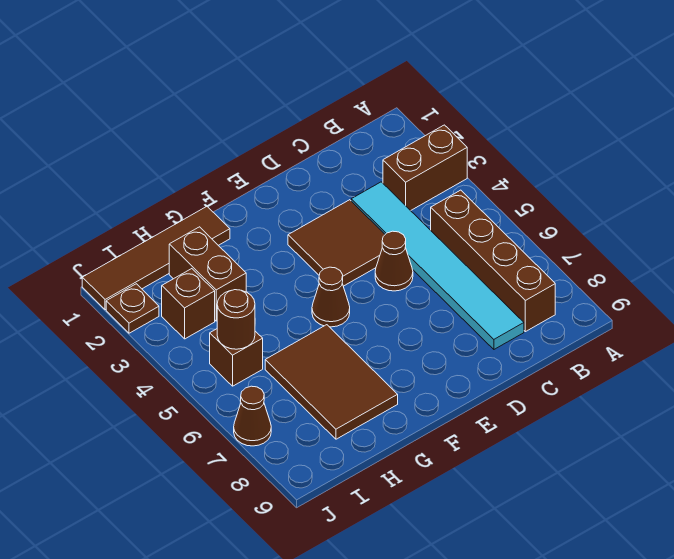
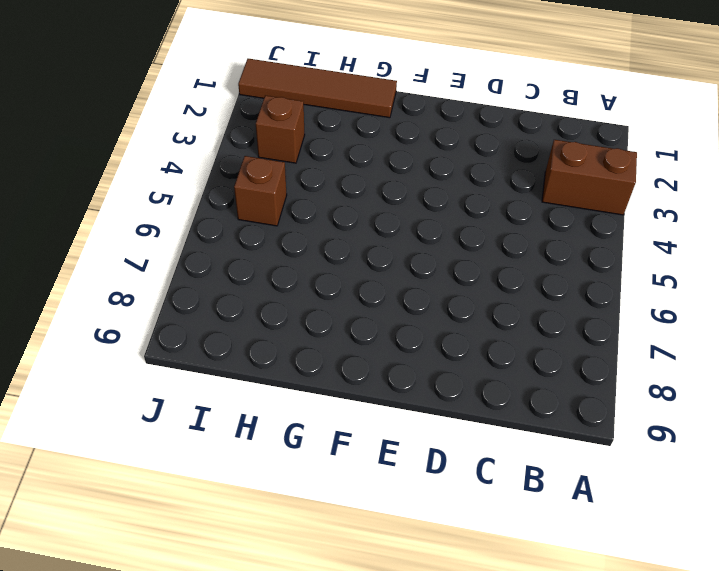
none -> brown brick B5:B8 level 1
none -> cyan tile C3:C8 level 1
none -> brown tile D3:E4 level 1

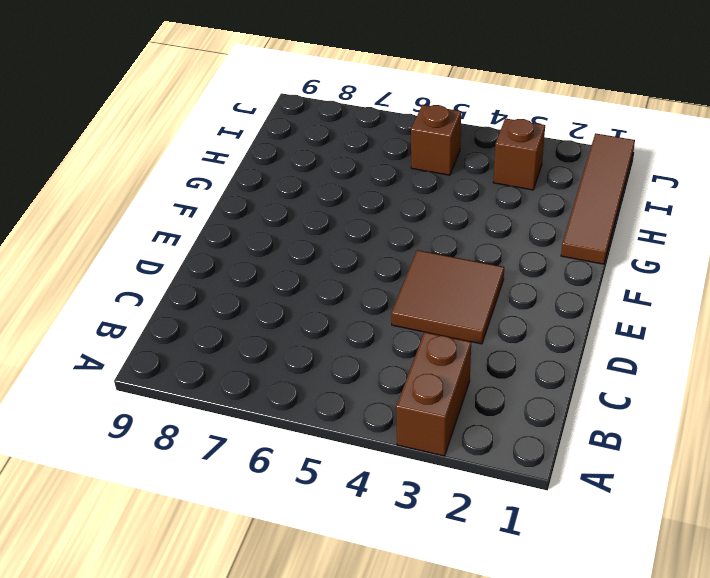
none -> brown brick B5:B8 level 1
none -> cyan tile C3:C8 level 1
none -> brown cone D5 level 1

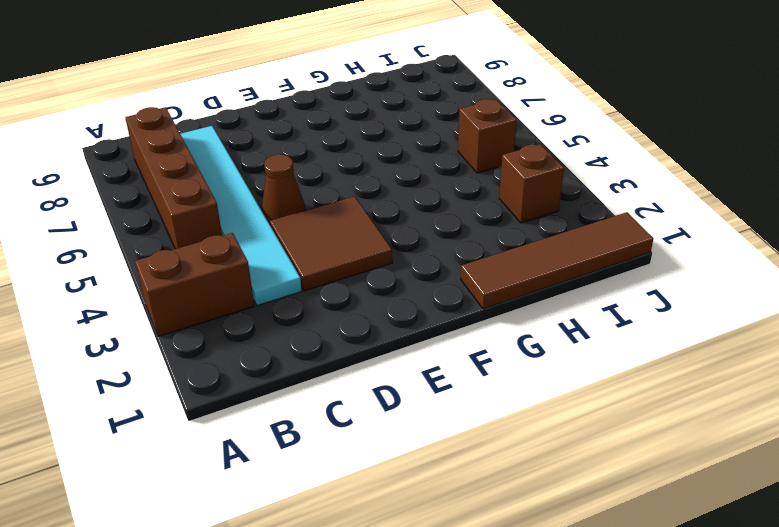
none -> brown cone F5 level 1
none -> brown tile G6:H8 level 1
none -> brown brick H2:H3 level 1

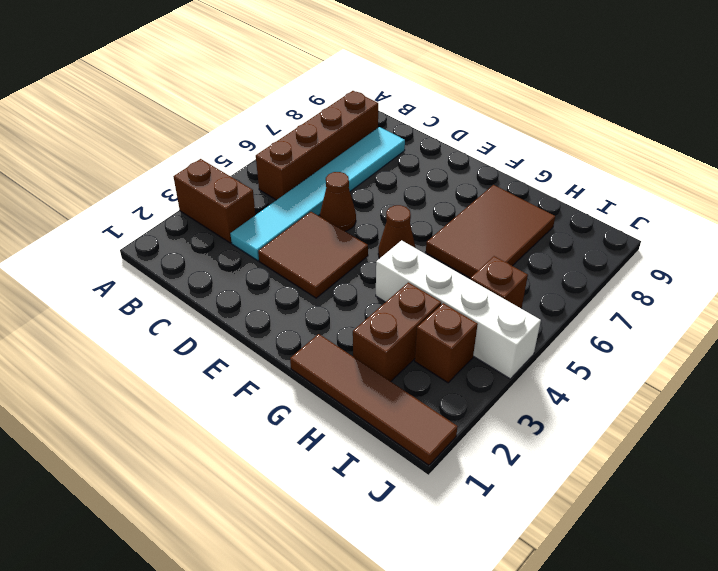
white brick G4:J4 level 1 -> none
none -> brown plate J2 level 1
none -> brown cone J7 level 1
none -> brown round brick I5 level 2

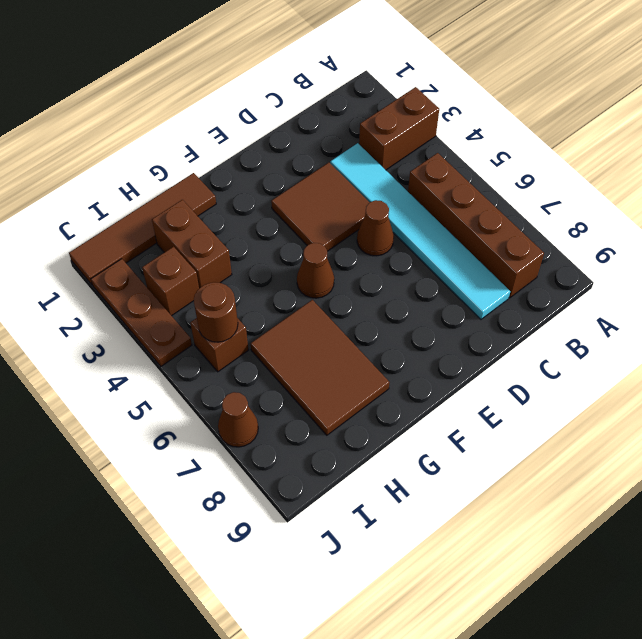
brown plate J2:J4 level 1 -> brown plate J2 level 1

